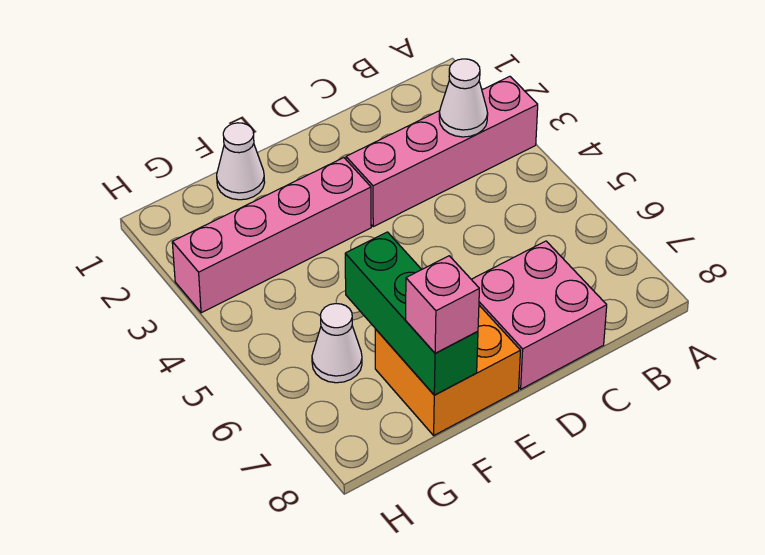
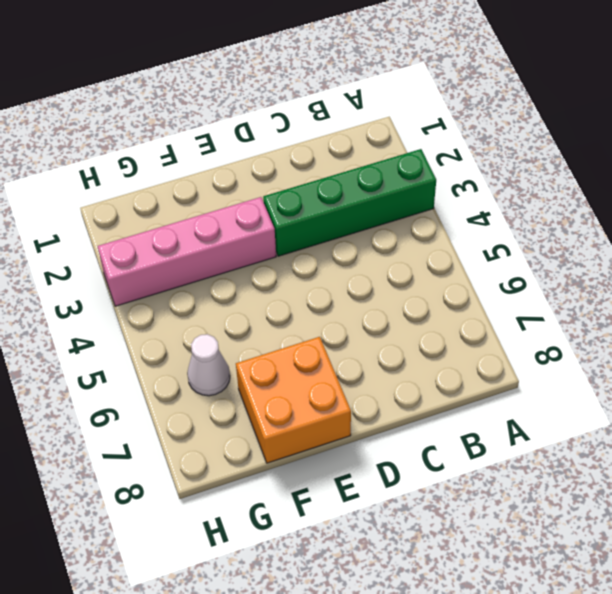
green brick A3:D3 level 1 -> pink brick A3:D3 level 1
none -> pink brick C7:D8 level 1
none -> white cone F1 level 1

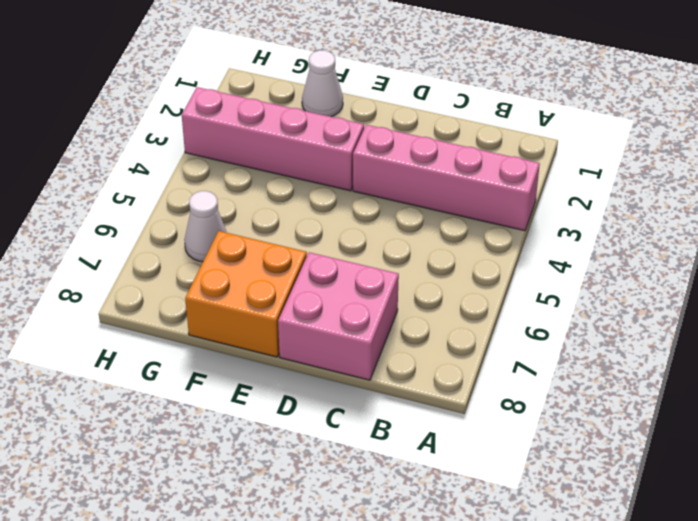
none -> white cone B3 level 2
none -> green brick F6:F8 level 2

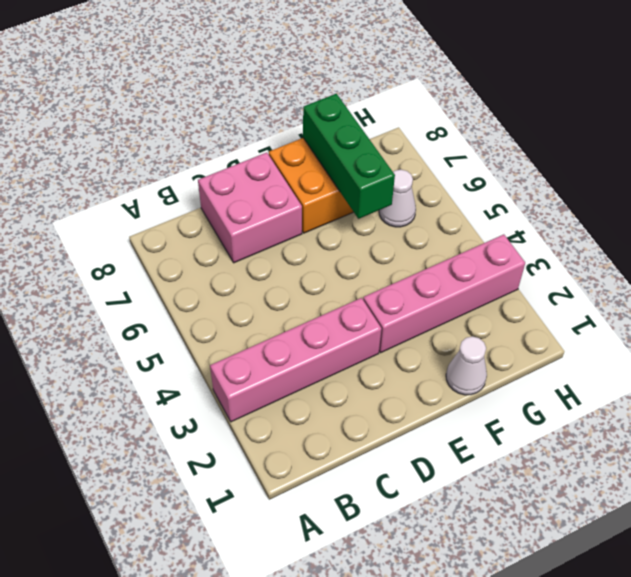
none -> white cone B3 level 2
none -> pink brick F8 level 3

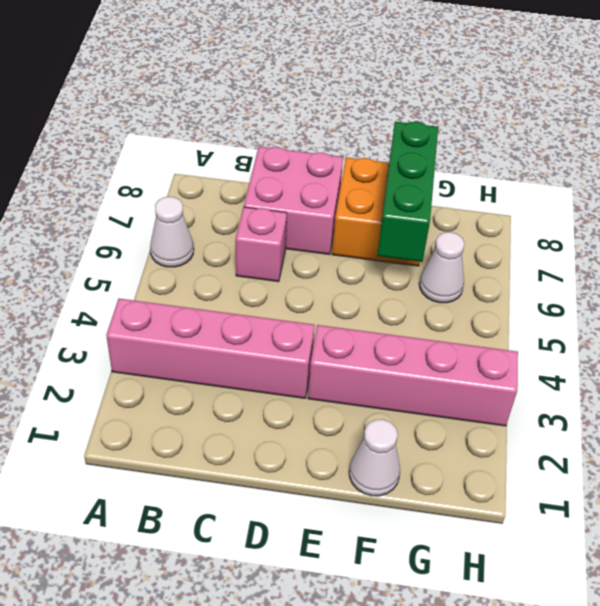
white cone A6 level 1 -> white cone B3 level 2
pink brick C6 level 1 -> pink brick F8 level 3

